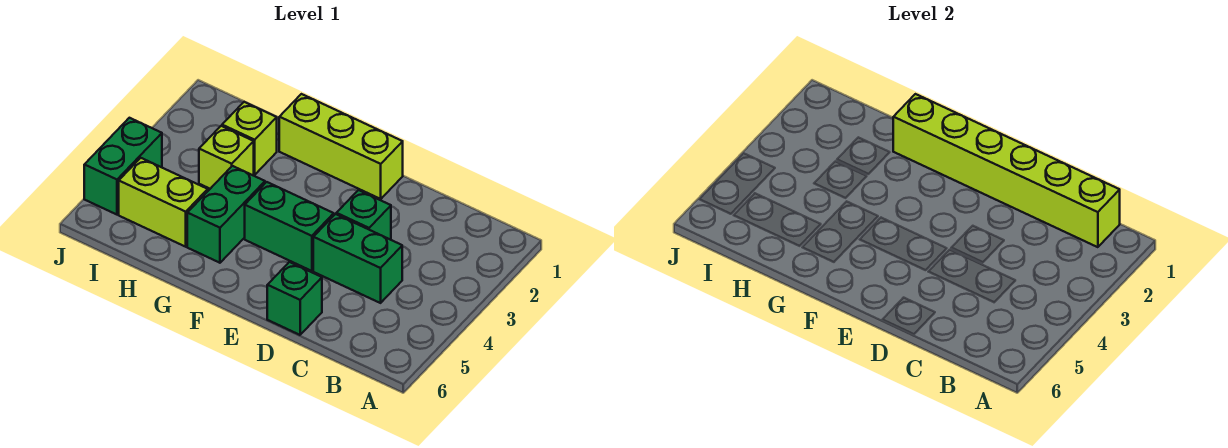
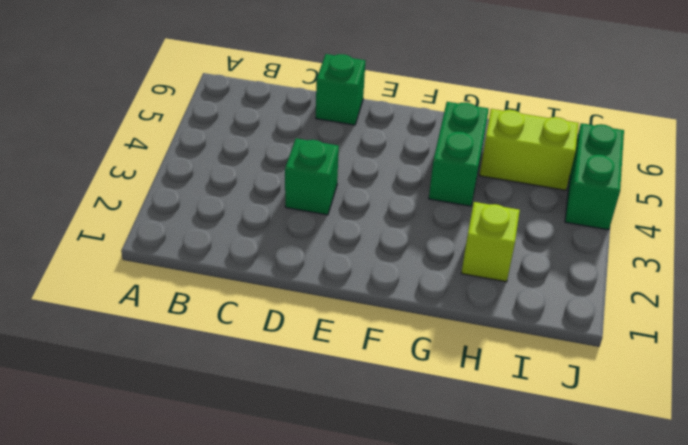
none -> green brick C4:D4 level 1
none -> lime brick E1:G1 level 1

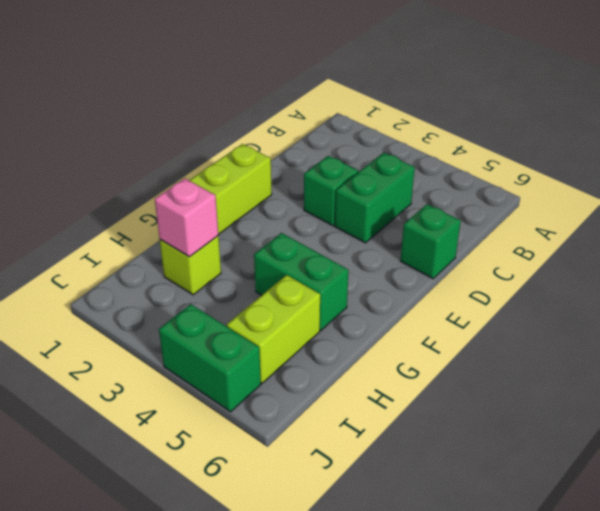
pink brick H2 level 2 -> none
none -> green brick E4:F4 level 1
none -> lime brick H3 level 1

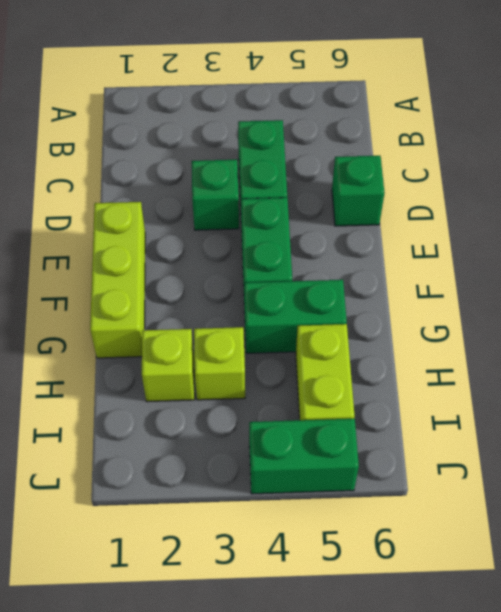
none -> lime brick B1:G1 level 2

